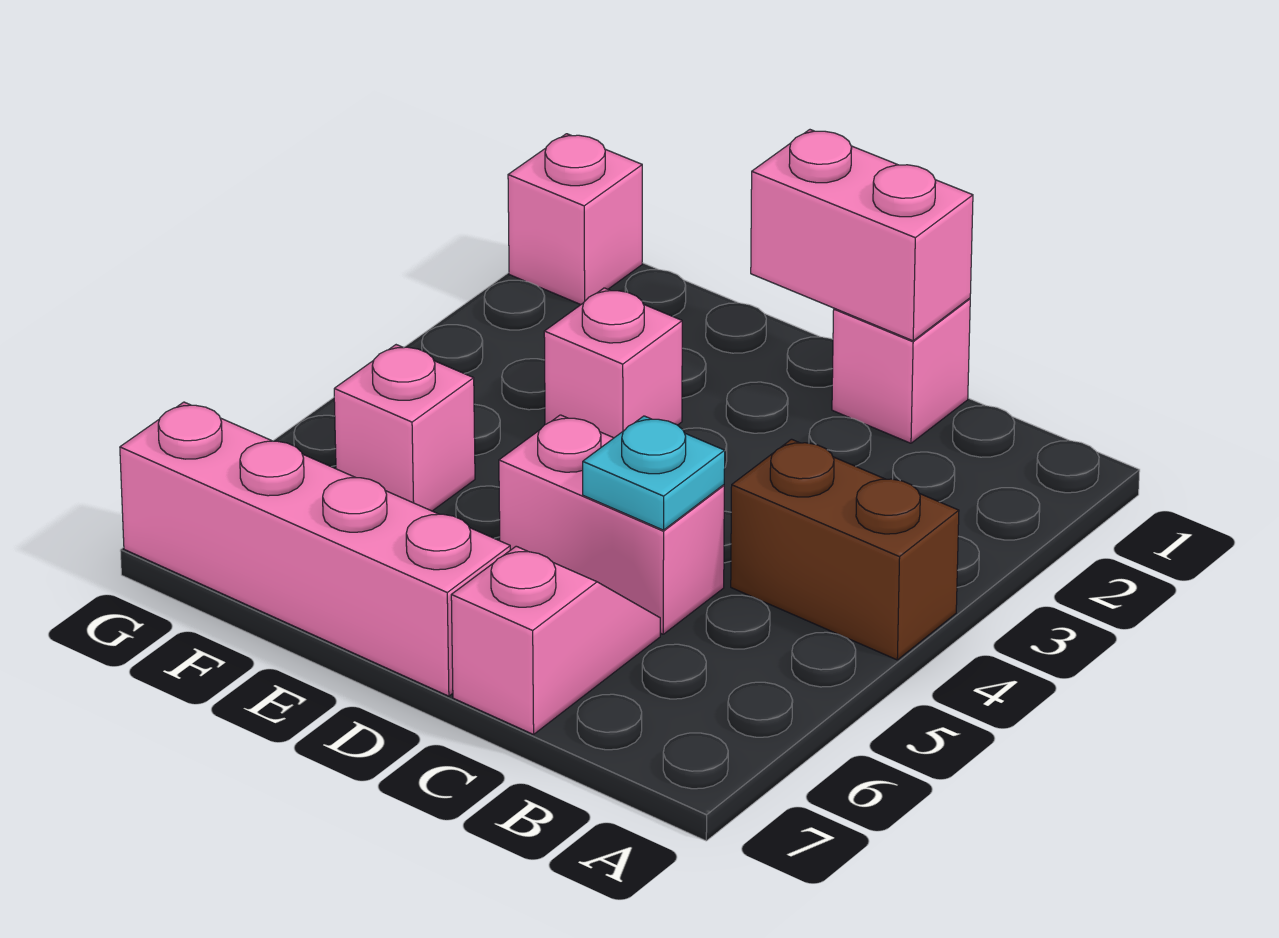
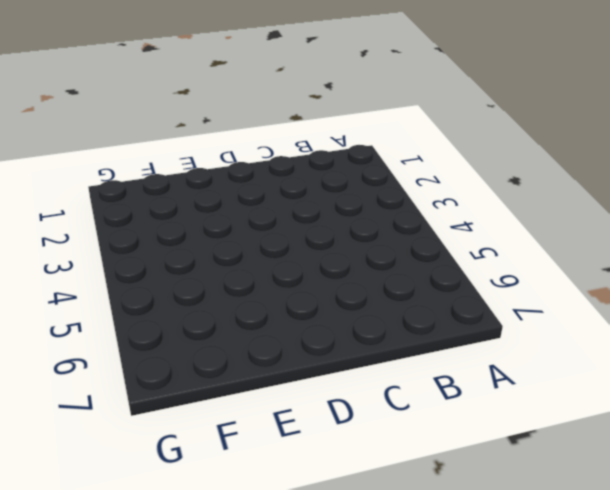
none -> brown brick A4:B4 level 1
none -> pink brick C1 level 1

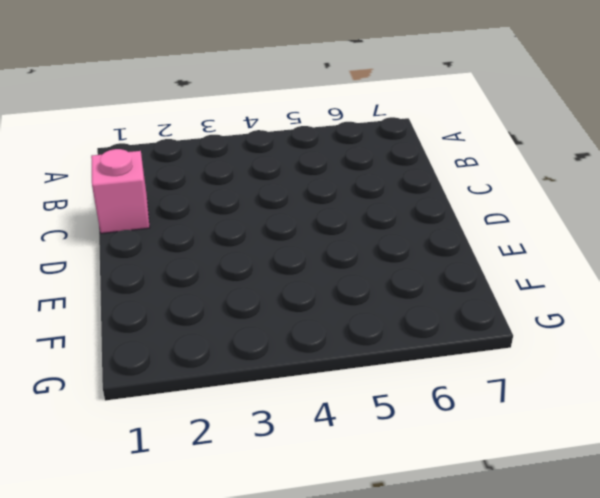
none -> brown brick A4:B4 level 1
none -> pink brick C5:D5 level 1

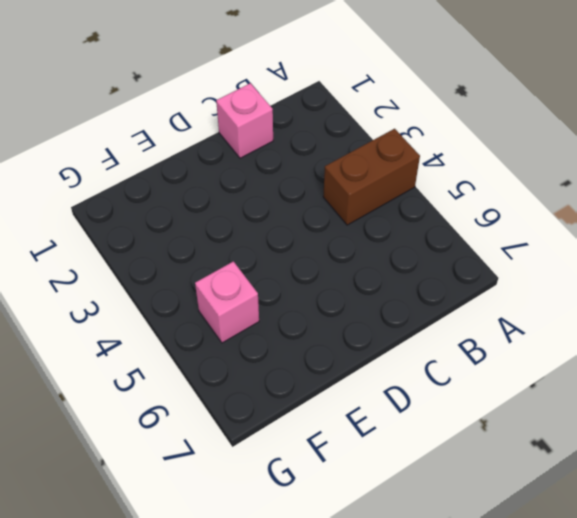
none -> pink brick C5:D5 level 1
none -> pink slope C6:C7 level 1 top 7

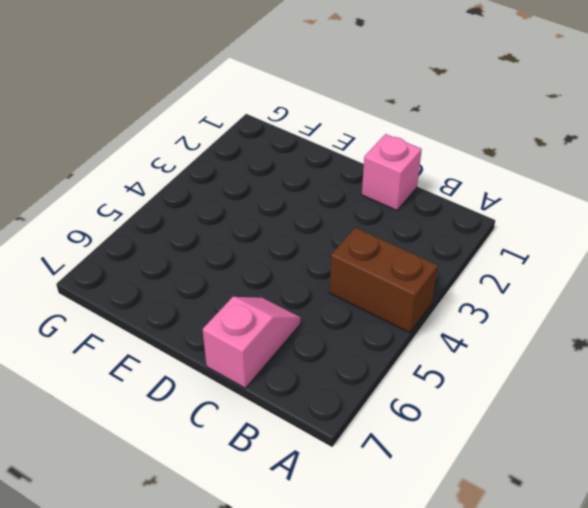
none -> pink brick C5:D5 level 1
none -> pink brick D7:G7 level 1

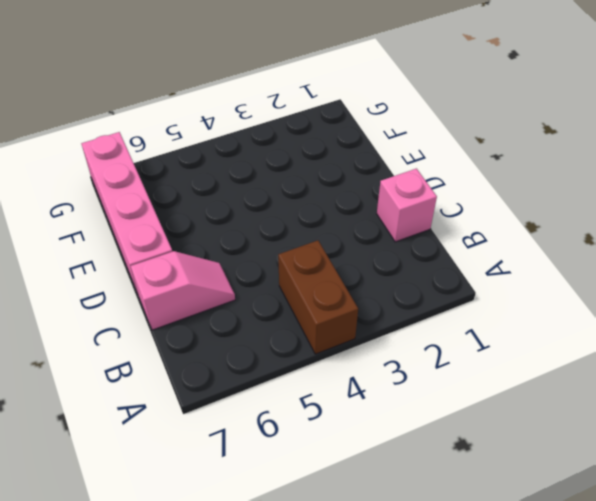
none -> pink brick C5:D5 level 1
none -> pink brick E3 level 1

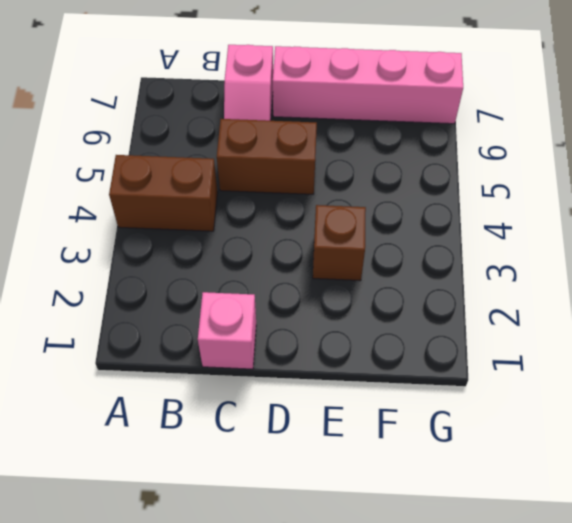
brown brick C5:D5 level 1 -> pink brick C5:D5 level 1
brown brick E3 level 1 -> pink brick E3 level 1
none -> pink brick F5 level 1
none -> pink brick G1 level 1

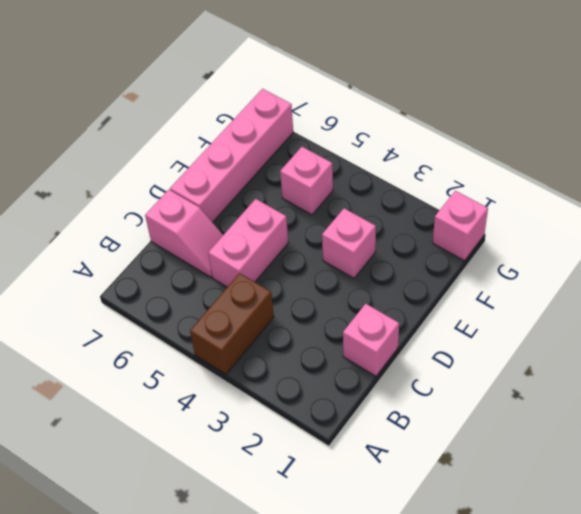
none -> pink brick C1:D1 level 2
none -> cyan plate C5 level 2

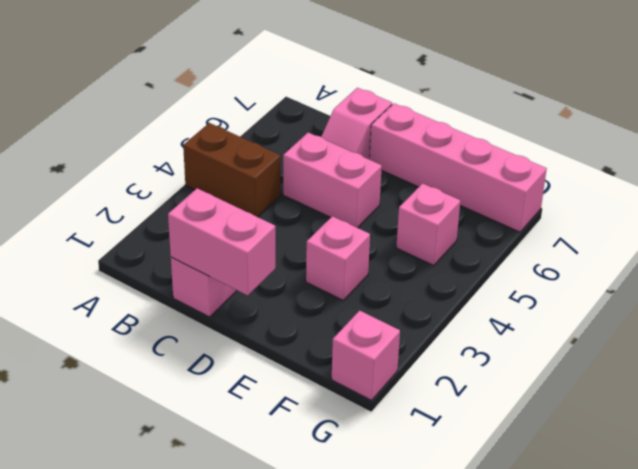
none -> cyan plate C5 level 2

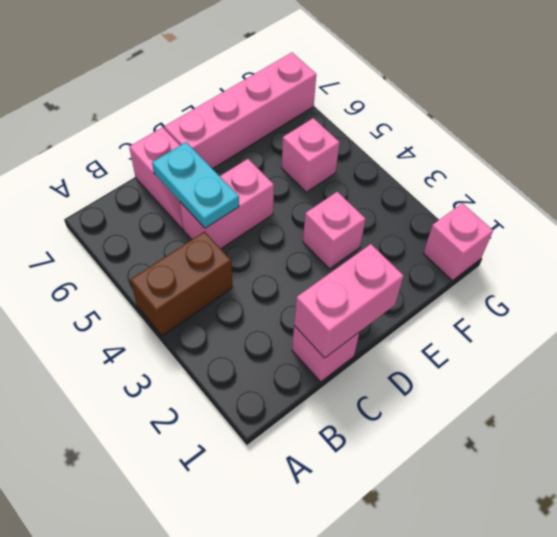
cyan plate C5:C6 level 2 -> cyan plate C5 level 2

